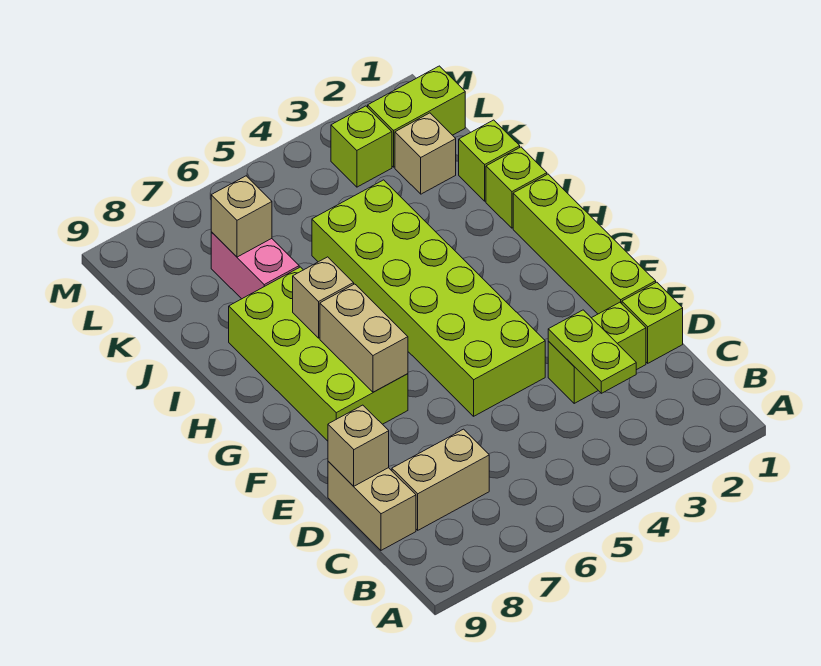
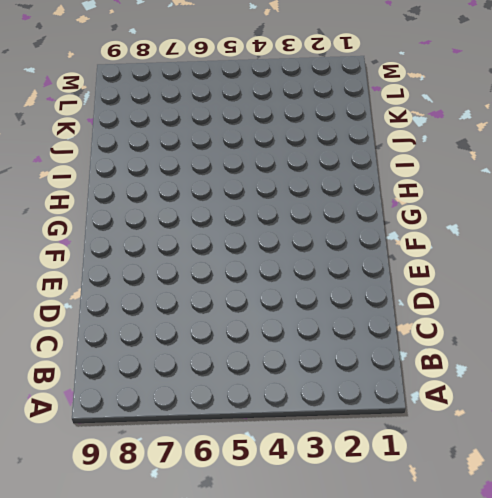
none -> tan brick C7:C8 level 1
none -> tan brick C9:D9 level 1
none -> lime brick D1 level 1

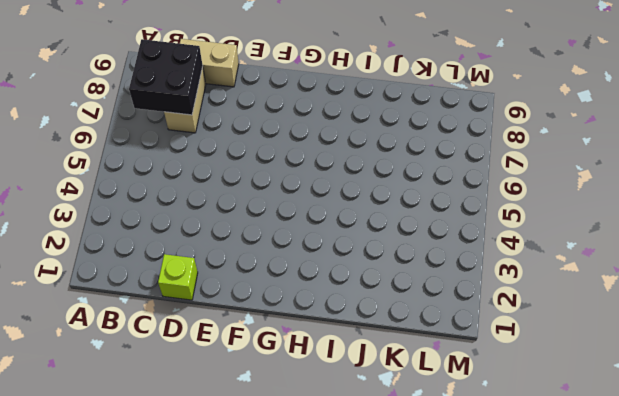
black brick B7:C8 level 2 -> none
none -> lime brick D2:D3 level 1
none -> lime brick E1:H1 level 1
none -> lime brick E4:J5 level 1

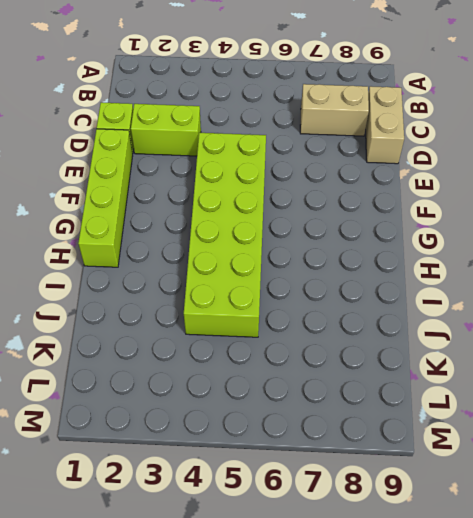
none -> lime brick F7:I8 level 1
none -> lime brick I1 level 1
none -> lime brick J1 level 1

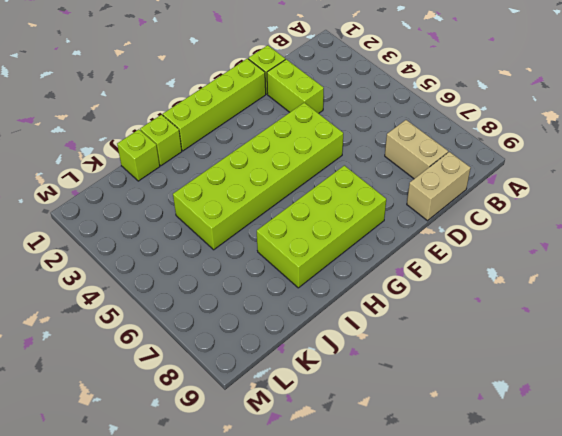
none -> pink brick J7:K7 level 1
none -> tan brick K2 level 1
none -> lime brick L1:L2 level 1

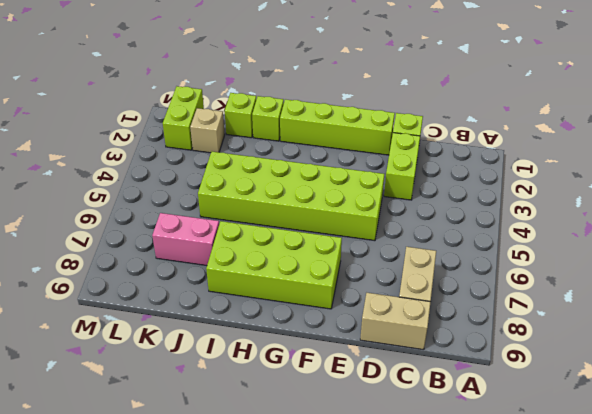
none -> lime brick L3 level 1
none -> lime plate C3:D3 level 2
none -> tan brick D9 level 2

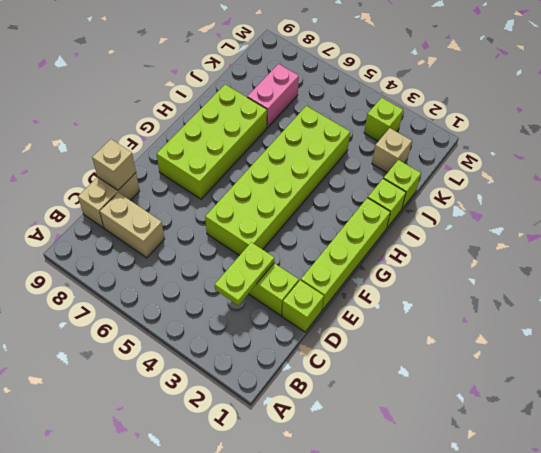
none -> lime brick L1:L2 level 1
none -> tan brick F7:G7 level 2
none -> tan brick H7 level 2

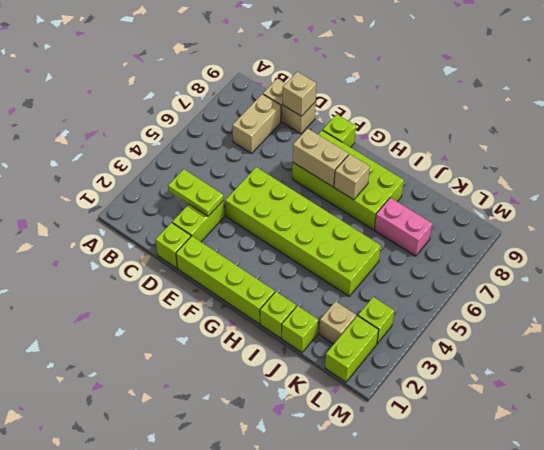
lime brick F9 level 1 -> none
none -> tan brick K7 level 2

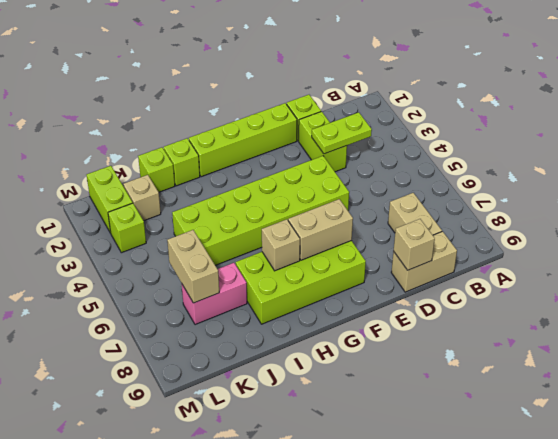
tan brick K6:K7 level 2 -> tan brick K7 level 2

